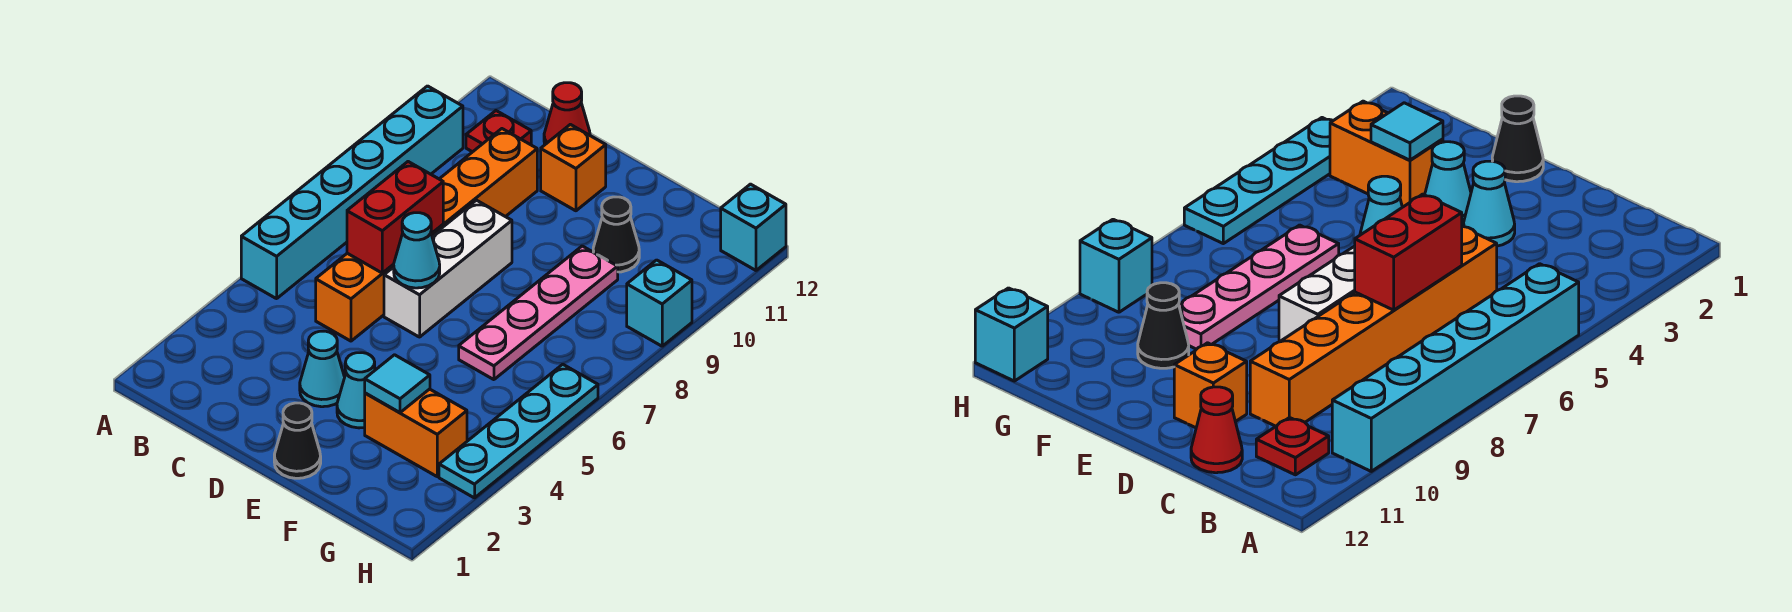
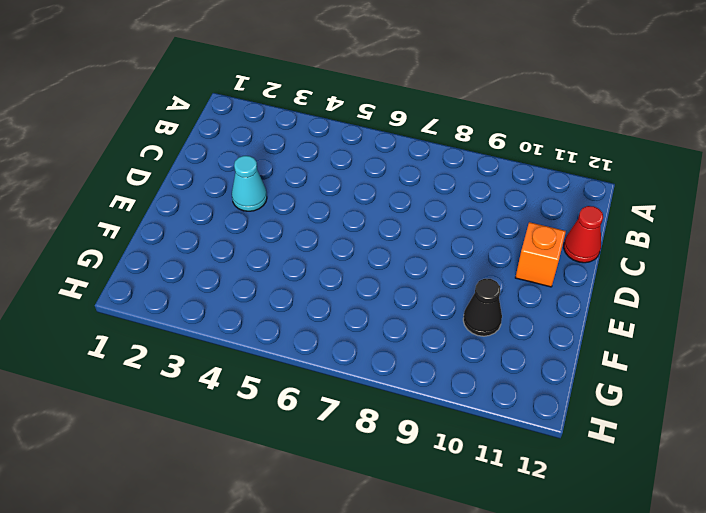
none -> cyan brick A5:A10 level 1
none -> red plate B11 level 1
none -> orange brick C5:C10 level 1

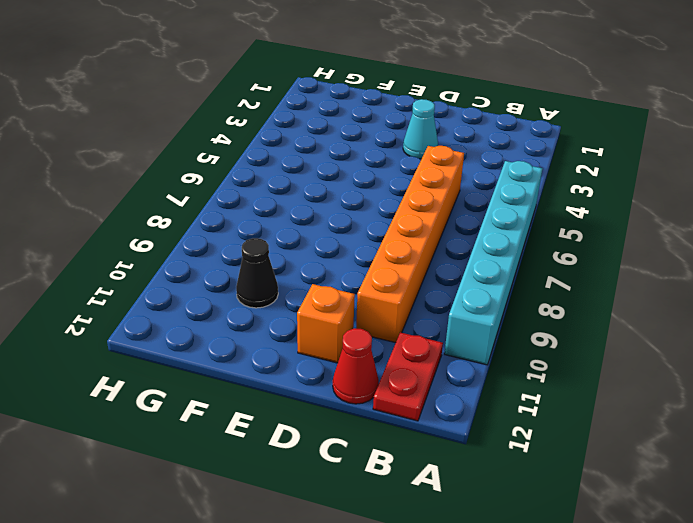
red plate B11:B12 level 1 -> red plate B11 level 1
none -> white brick D6:D8 level 1
none -> black cone E1 level 1
none -> cyan cone E3 level 1

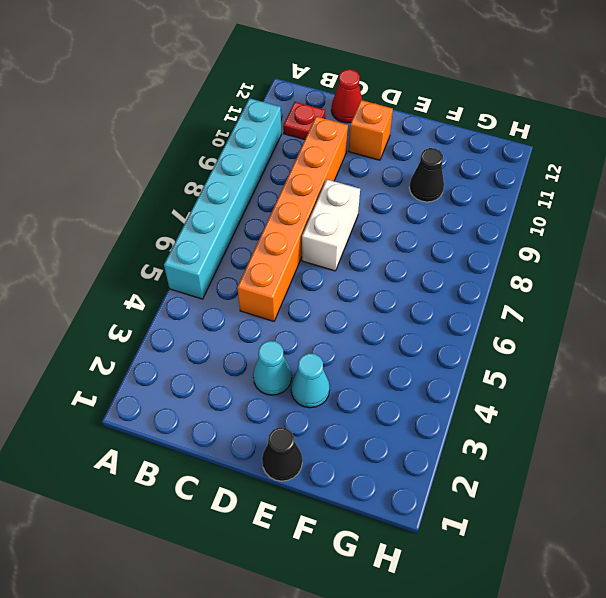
white brick D7:D8 level 1 -> white brick D6:D8 level 1
none -> orange brick F3:G3 level 1
none -> pink plate F6:F9 level 1
none -> cyan plate H3:H6 level 1

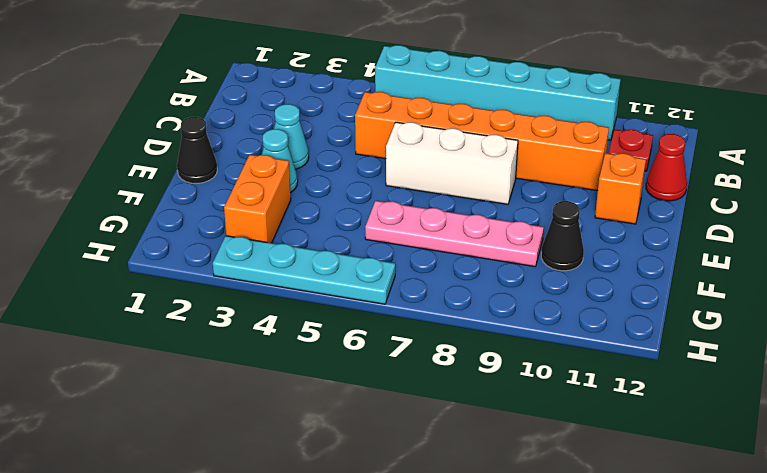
none -> cyan brick H9 level 1
none -> cyan brick H12 level 1
none -> red brick C6:C7 level 2

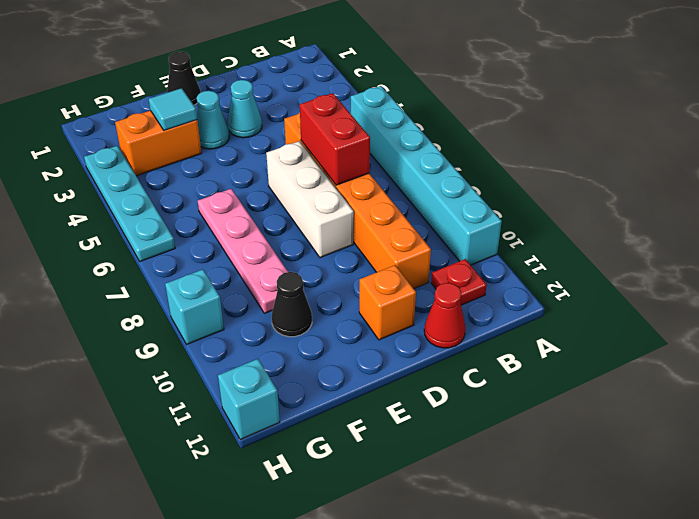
none -> cyan cone D6 level 2

